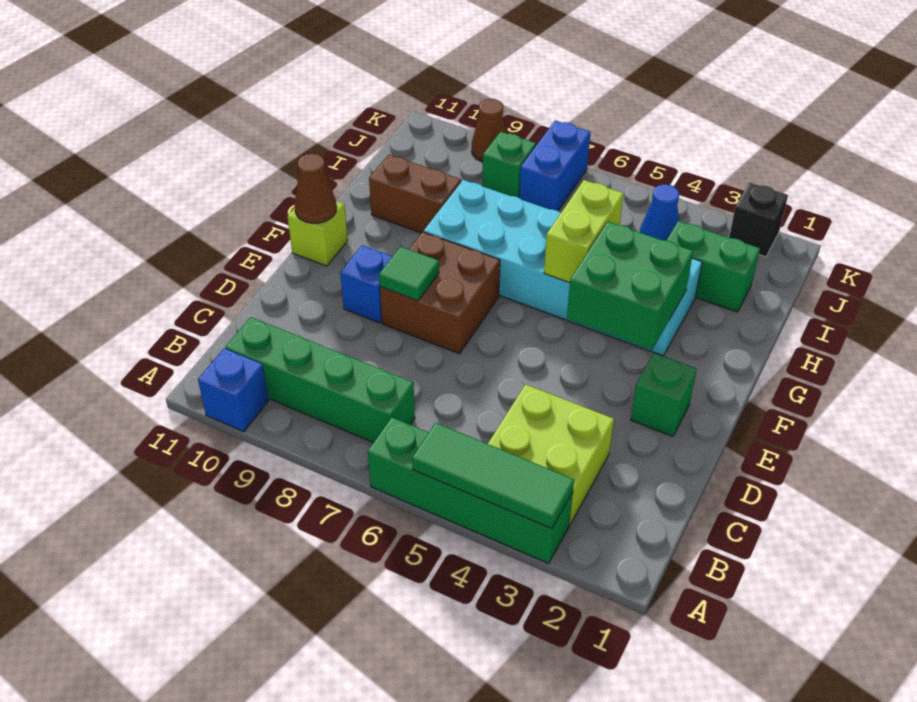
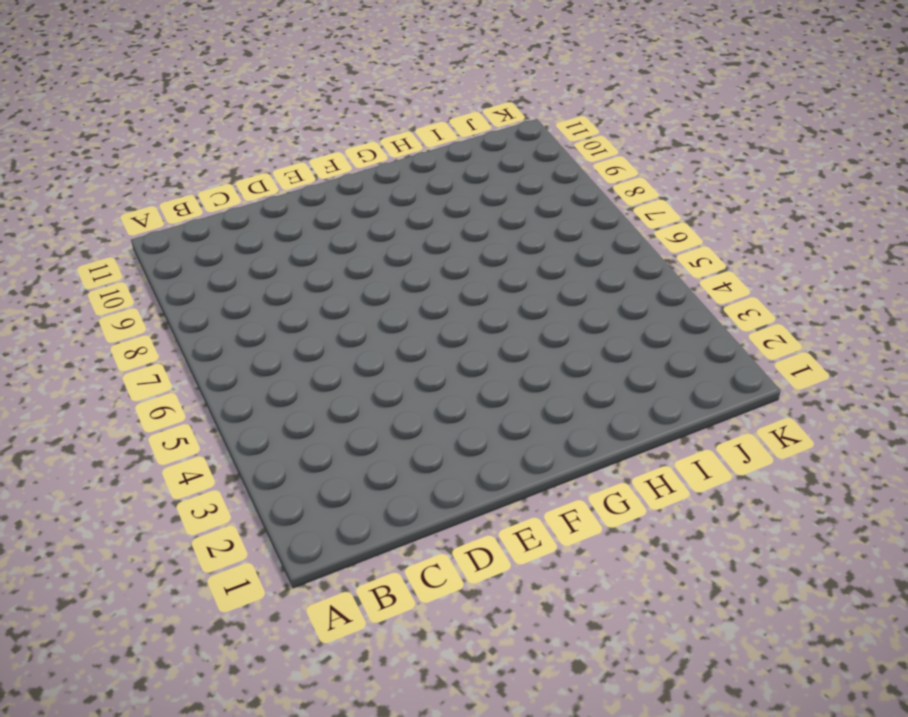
none -> green brick A3:A6 level 1
none -> blue brick A10 level 1
none -> lime brick B3:C4 level 1

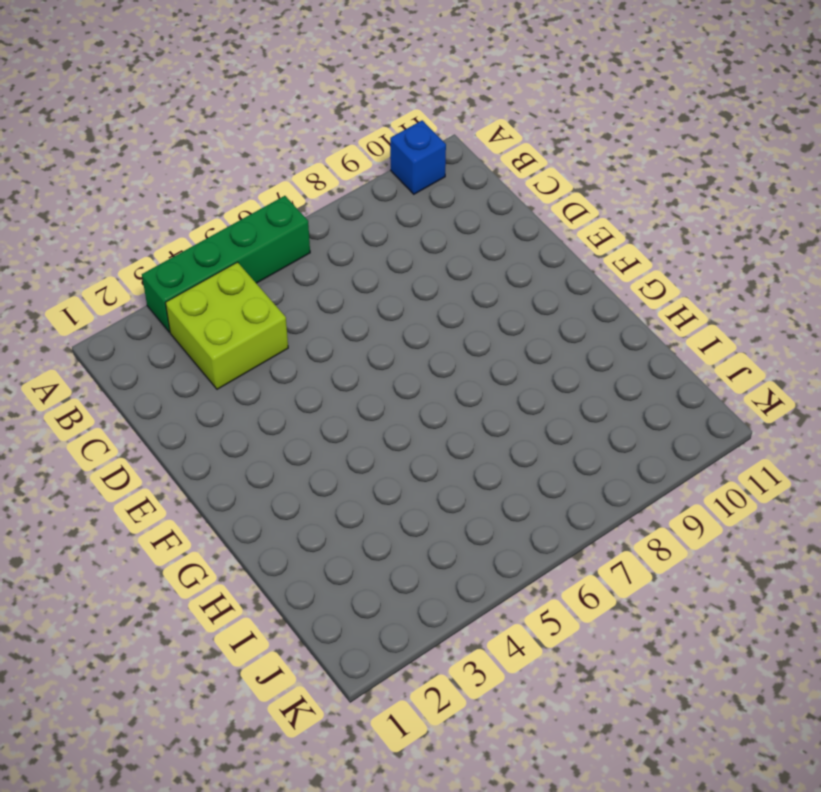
none -> green brick B7:B10 level 1
none -> green brick E2 level 1
none -> brown brick E7:F8 level 1

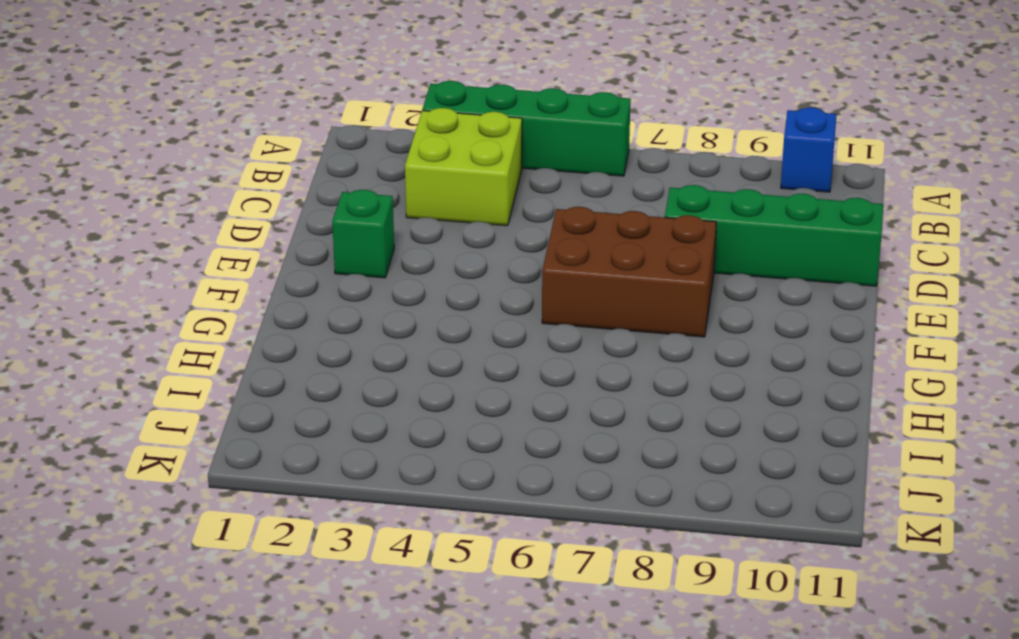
green brick D8:D11 level 1 -> green brick B7:B10 level 1
brown brick E6:F8 level 1 -> brown brick E7:F8 level 1
none -> blue brick E9 level 1
none -> lime brick F11 level 1
none -> cyan brick G3:H8 level 1

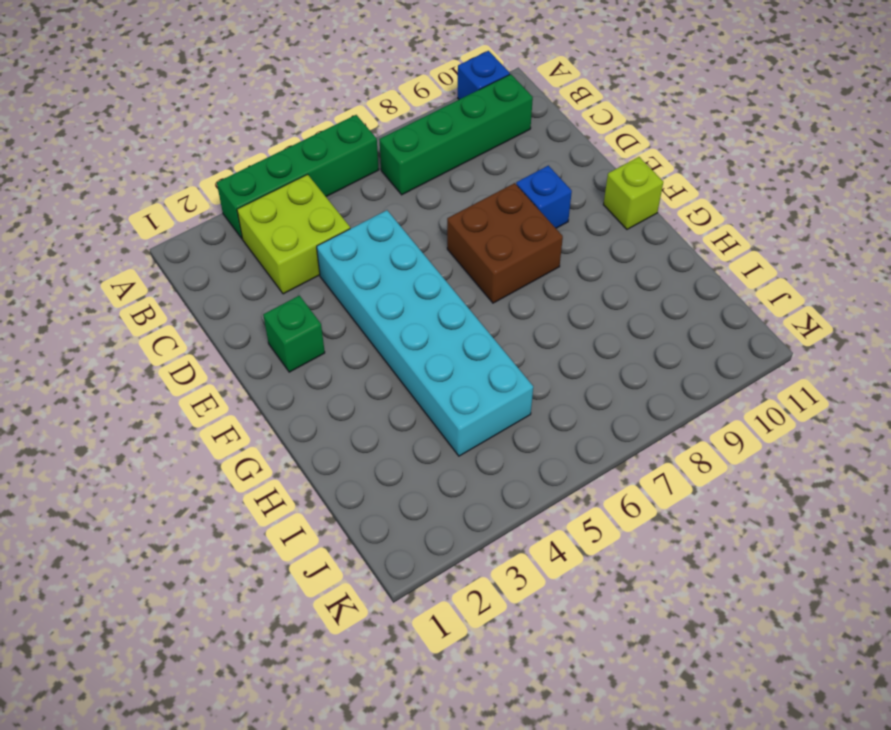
cyan brick D4:I5 level 1 -> cyan brick G3:H8 level 1
none -> brown brick H9:H10 level 1
none -> green brick I2:I3 level 1
none -> blue cone J4 level 1

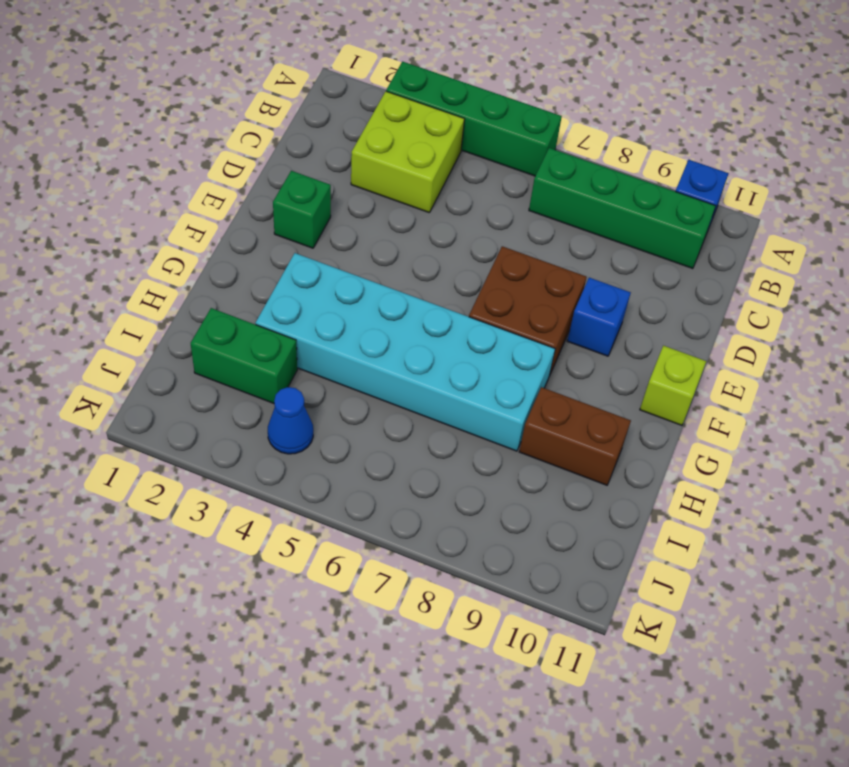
none -> blue brick J7:K7 level 1
none -> green brick J8 level 1
none -> black brick K2 level 1

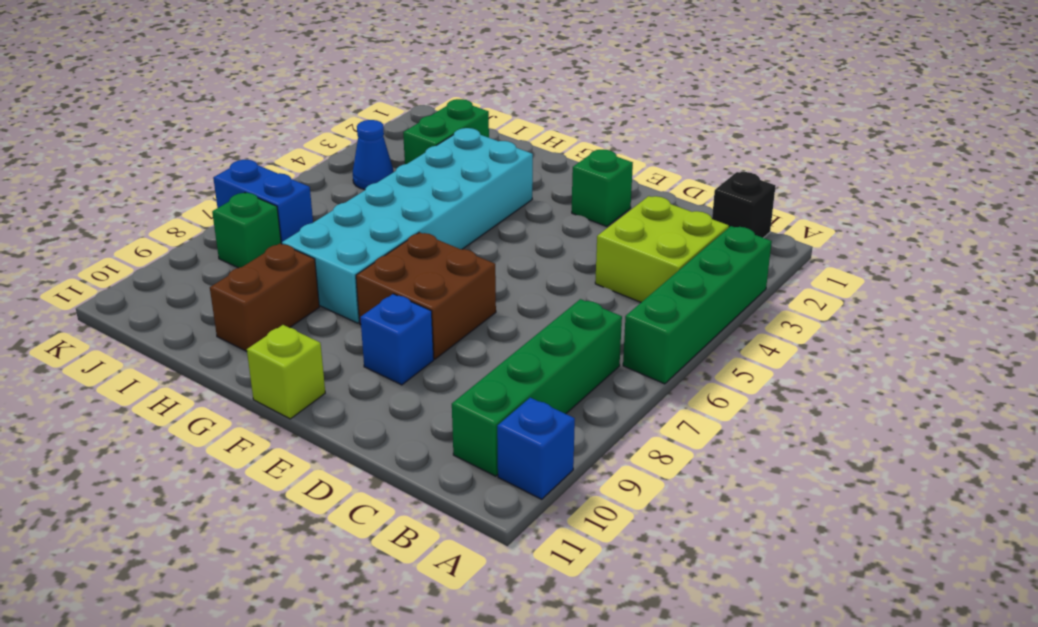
black brick B1 level 1 -> black brick K2 level 1
none -> brown cone K9 level 1
none -> green tile A3:A5 level 2
none -> green tile E8 level 2

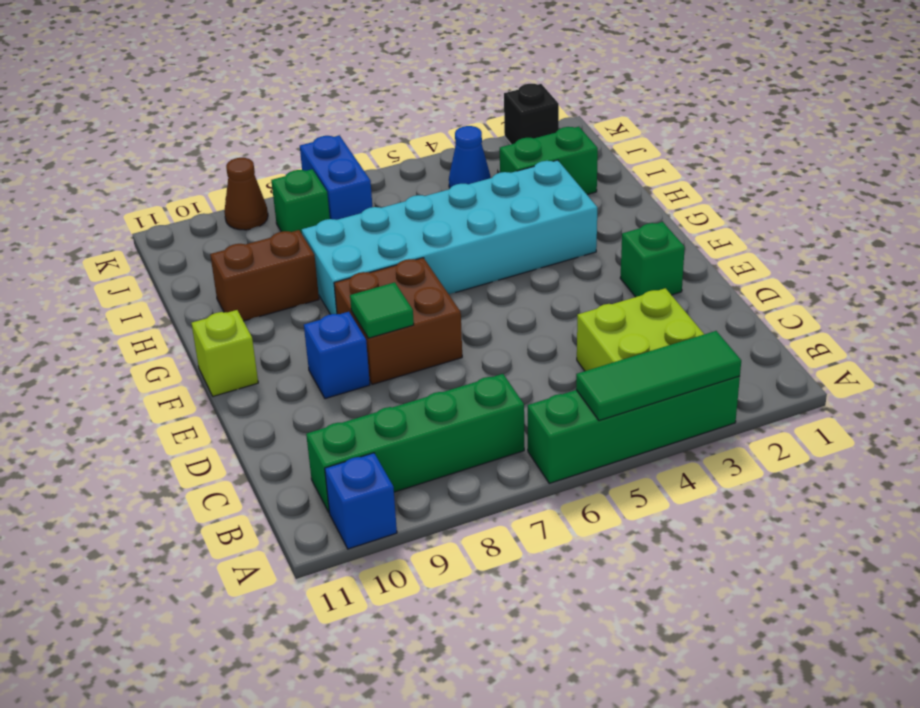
none -> green brick F3:G4 level 2
none -> brown cone F11 level 2
none -> lime brick G5:H5 level 2

